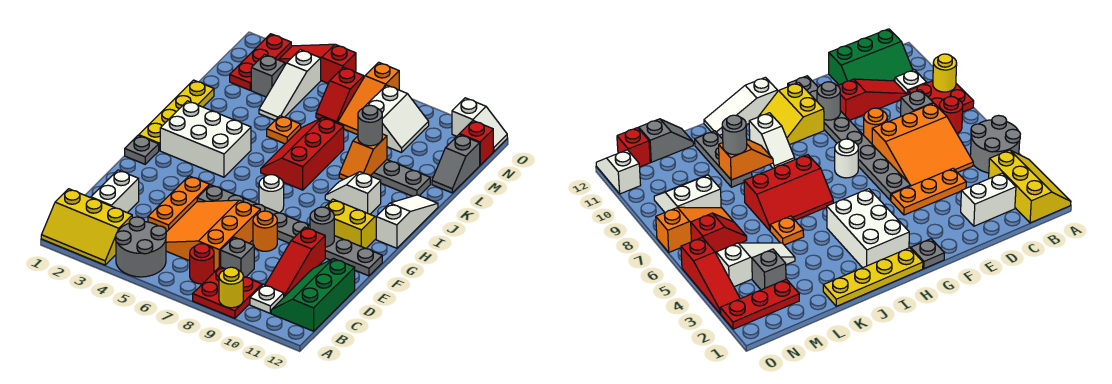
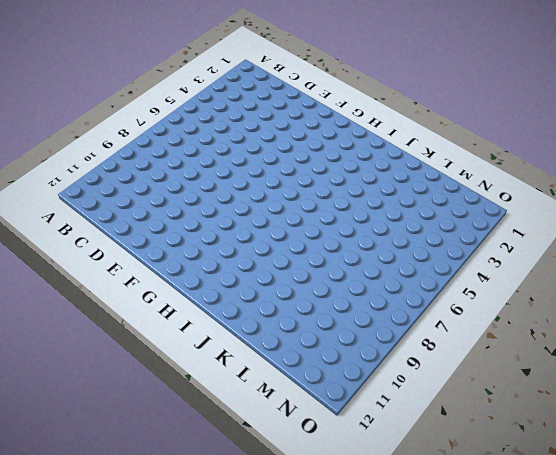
none -> yellow slope A1:B3 level 1 top B
none -> grey round brick A4:B5 level 1
none -> red plate A8:B9 level 1
none -> red round brick B7 level 1

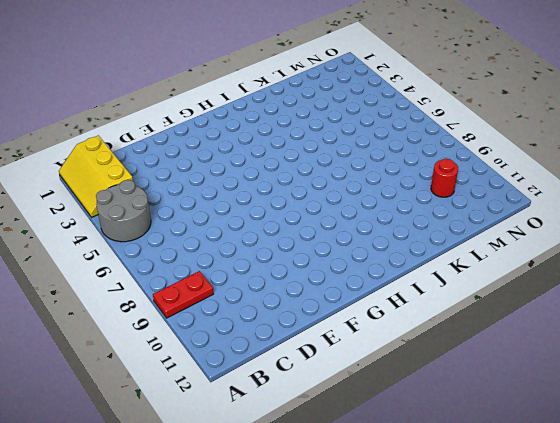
red plate A9:B9 level 1 -> red plate A8:B9 level 1
red round brick M10 level 1 -> red round brick B7 level 1
none -> white plate B10 level 1
none -> green slope B11:D12 level 1 top 12
none -> white brick C2:D2 level 1
none -> orange slope C5:E7 level 1 top 7

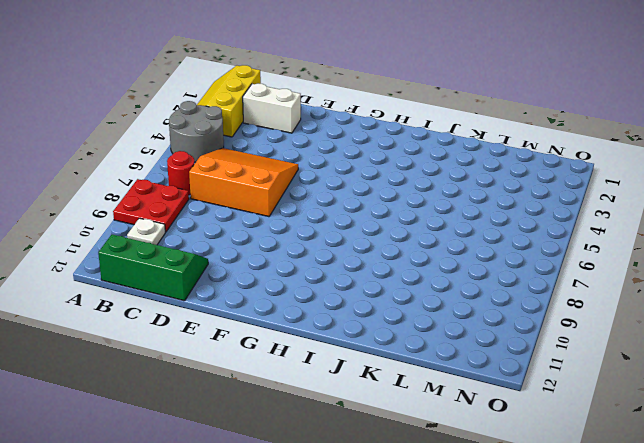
none -> grey brick C8 level 1
none -> red slope C10:E10 level 1 top E
none -> orange plate D4:F4 level 1
none -> orange round brick E8 level 1

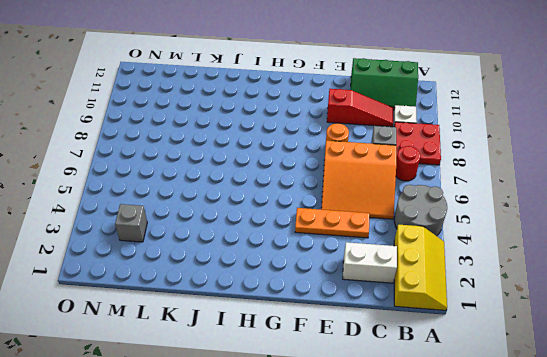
none -> grey plate F5:F12 level 1
none -> grey plate G1 level 1
none -> white round brick G7 level 1
none -> yellow slope G10:H11 level 1 top G

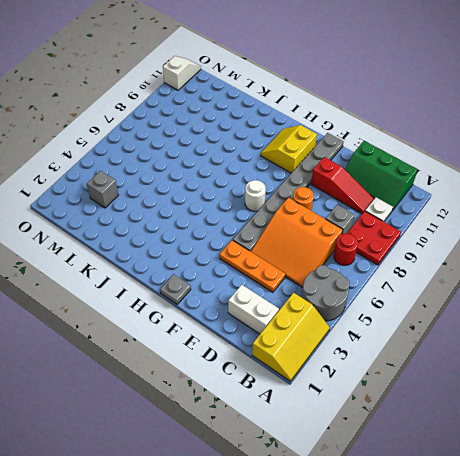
none -> yellow plate H1:K1 level 1
none -> white brick H2:I4 level 1
none -> white slope H12:J12 level 1 top H
none -> red slope I6:K7 level 1 top 7

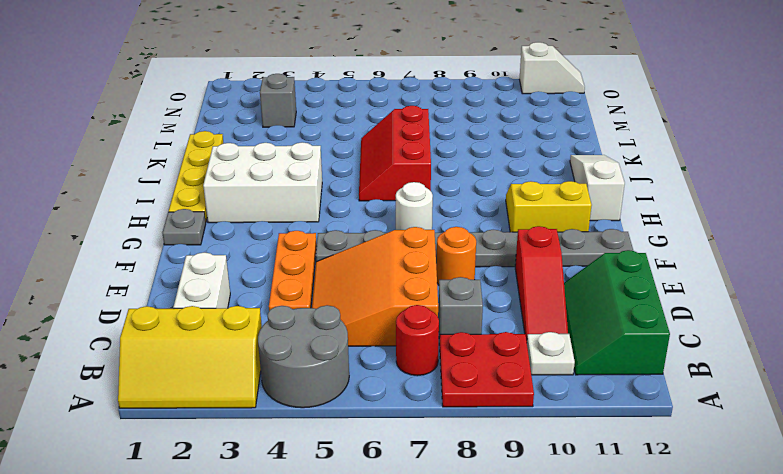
none -> white slope I9:I10 level 1 top 10
none -> orange plate K5 level 1
none -> grey plate K9:K11 level 1
none -> white slope L4:N4 level 1 top N

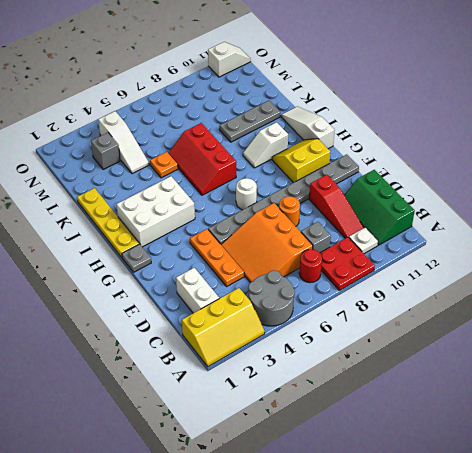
none -> grey slope L12:M12 level 1 top M
none -> red plate M2:O2 level 1
none -> red slope M6:N6 level 1 top N
none -> orange slope M7:O7 level 1 top O

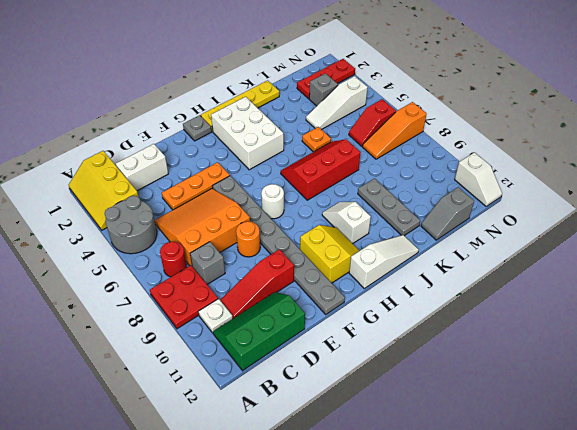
none -> white slope M8:N9 level 1 top 8
none -> red brick N12 level 1
none -> red slope O3:O5 level 1 top 5
none -> yellow round brick A9 level 2

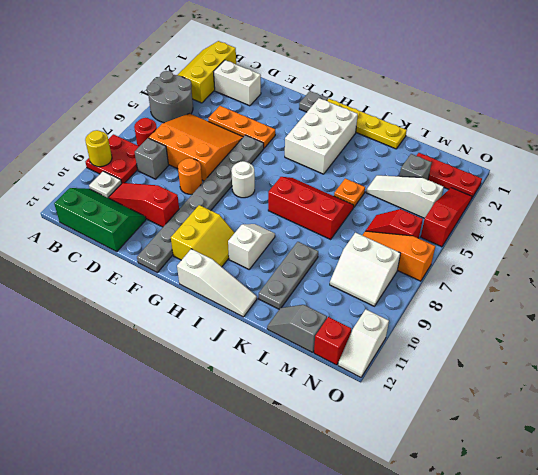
none -> grey round brick F10 level 2
none -> orange slope J9:K9 level 2 top K
none -> grey round brick K9 level 3

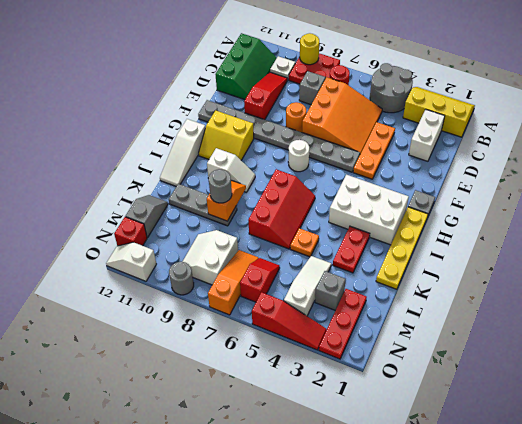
red plate J3:K3 level 1 -> none
grey round brick O9 level 1 -> grey round brick F10 level 2

